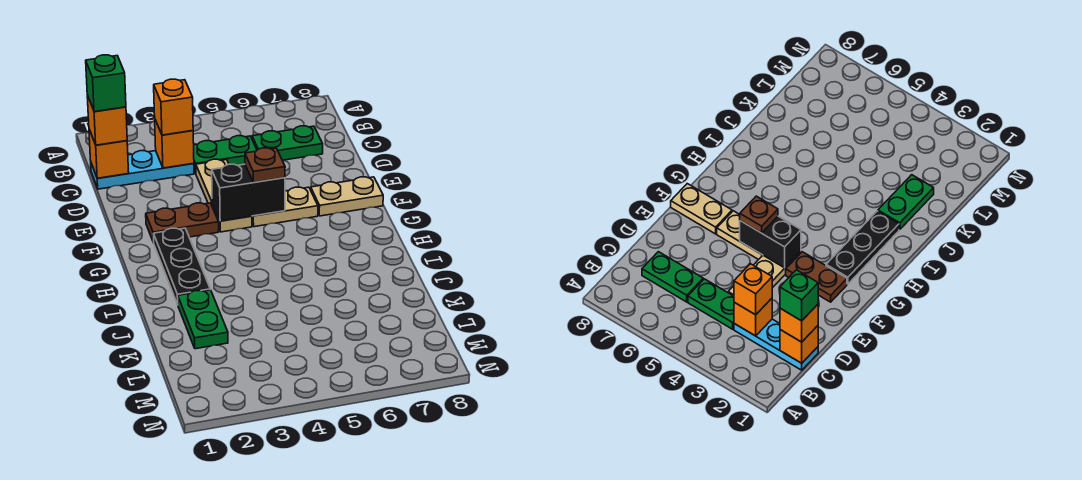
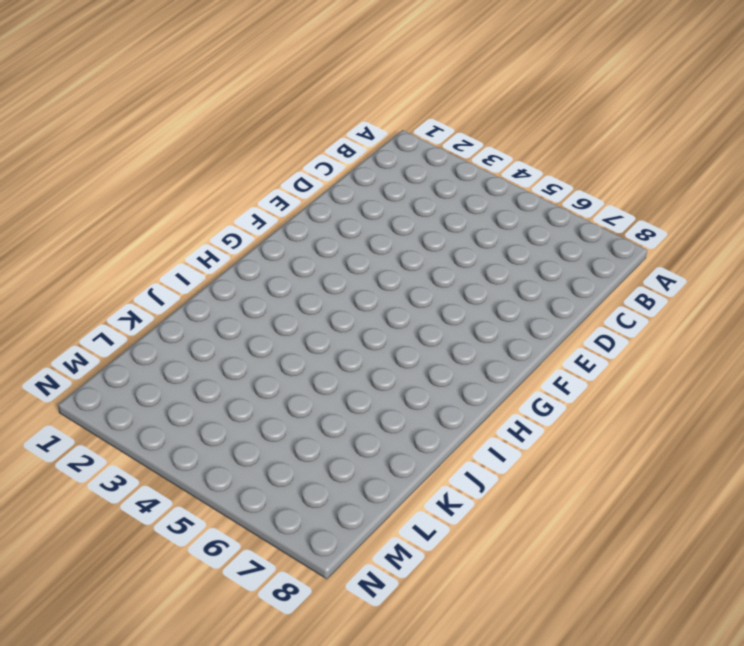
none -> cyan plate C1:C3 level 1
none -> green plate C4:C5 level 1
none -> green plate C6:C7 level 1

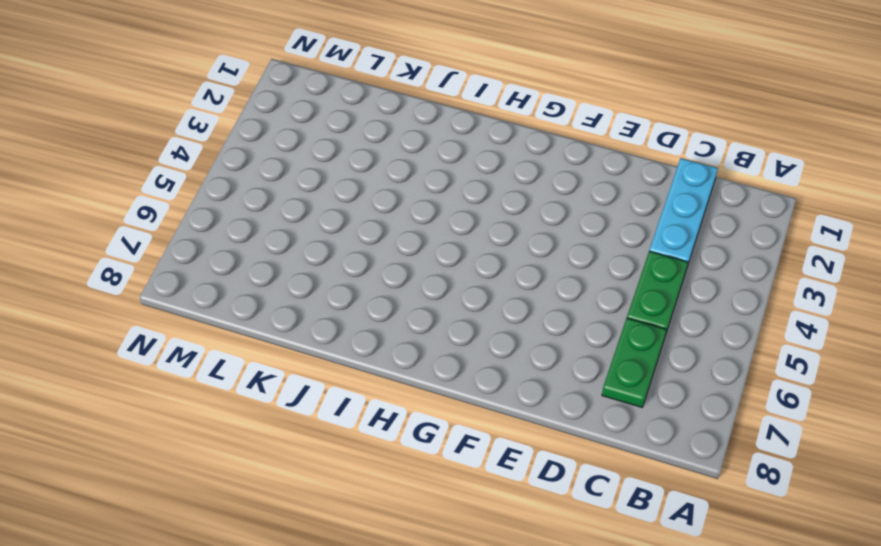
none -> tan plate D4:F4 level 1
none -> brown plate F2:F3 level 1
none -> tan plate F5:F6 level 1

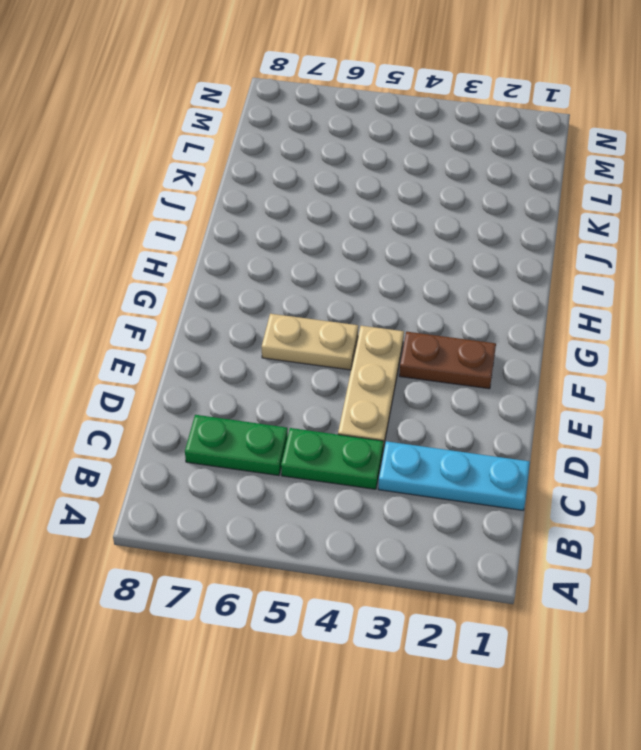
none -> tan plate F7:F8 level 1
none -> black plate G2:I2 level 1
none -> green plate J2:K2 level 1

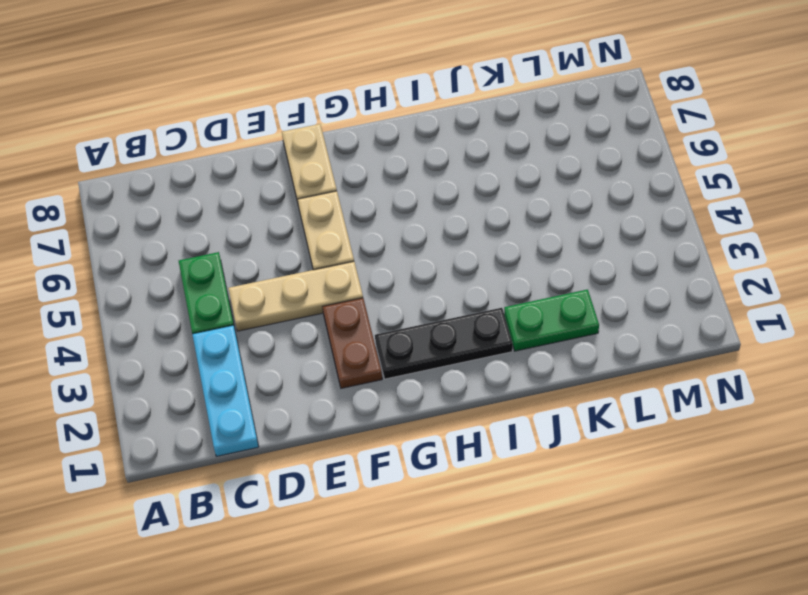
none -> green plate C6:C7 level 1
none -> orange brick C1 level 2
none -> orange brick C3 level 2

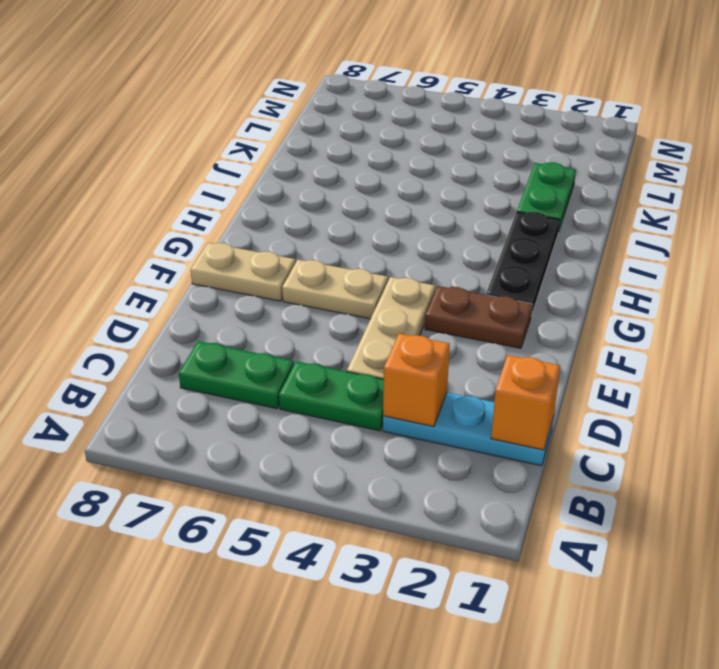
none -> black brick F4:F5 level 2
none -> orange brick C1 level 3
none -> orange brick C3 level 3

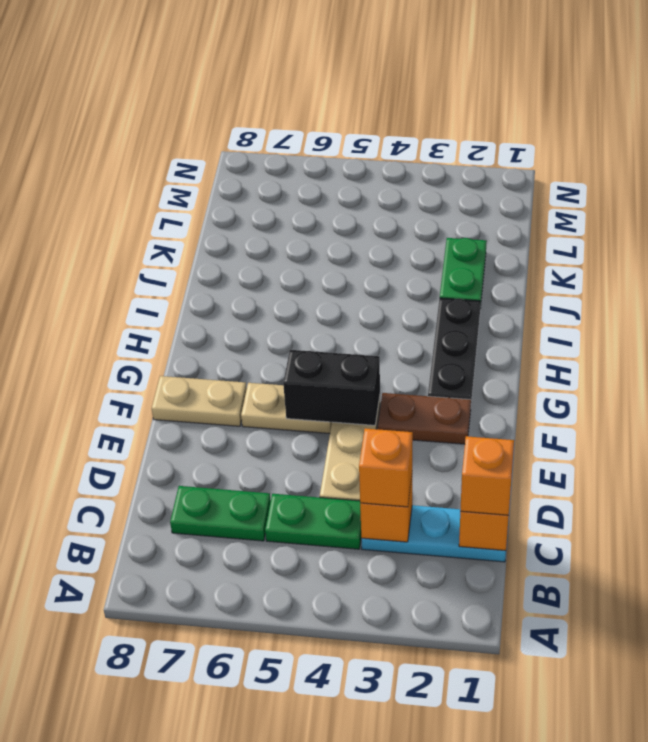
none -> brown plate F5 level 3
none -> green brick C1 level 4

